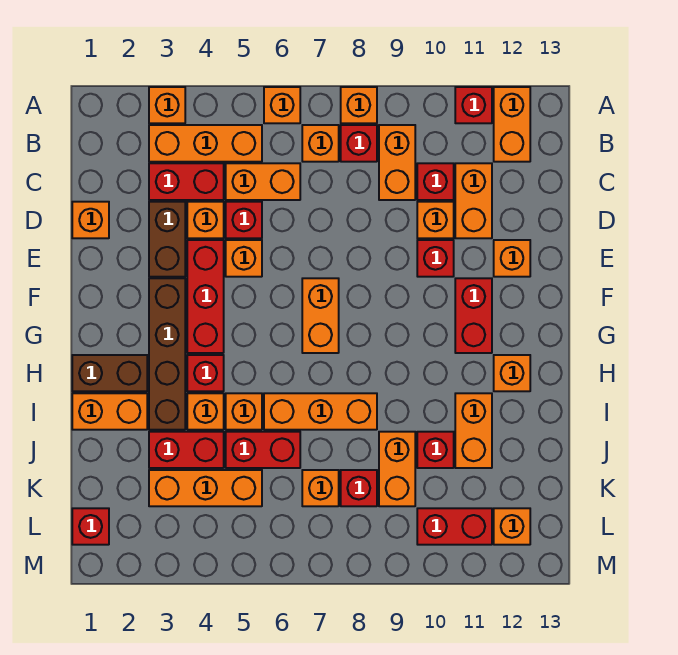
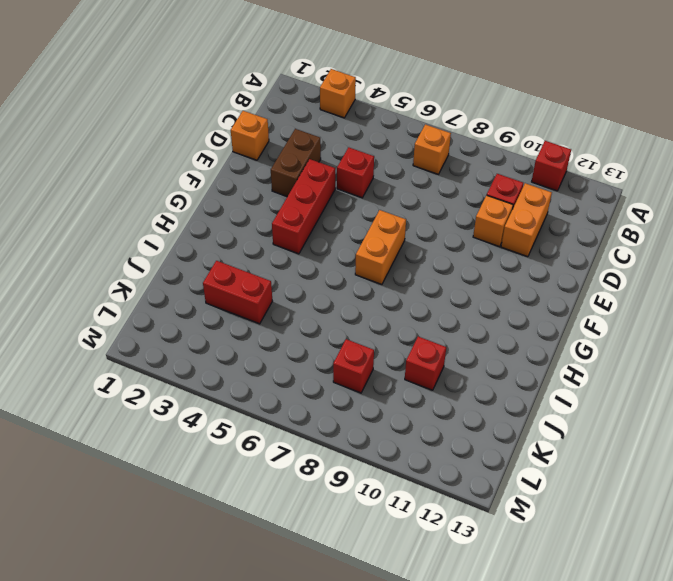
none -> orange brick A6 level 1
none -> orange brick A8 level 1
none -> orange brick A12:B12 level 1
none -> orange brick B3:B5 level 1

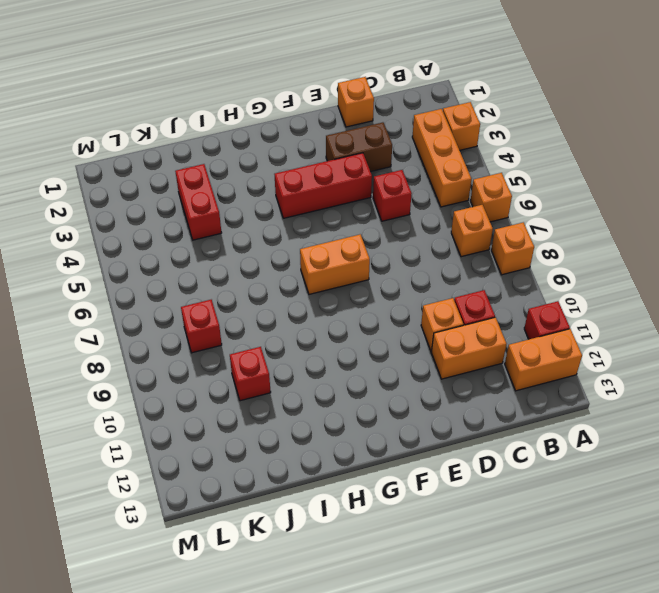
none -> red brick B8 level 1
none -> orange brick B9:C9 level 1
none -> red brick C3:C4 level 1
none -> orange brick C5:C6 level 1

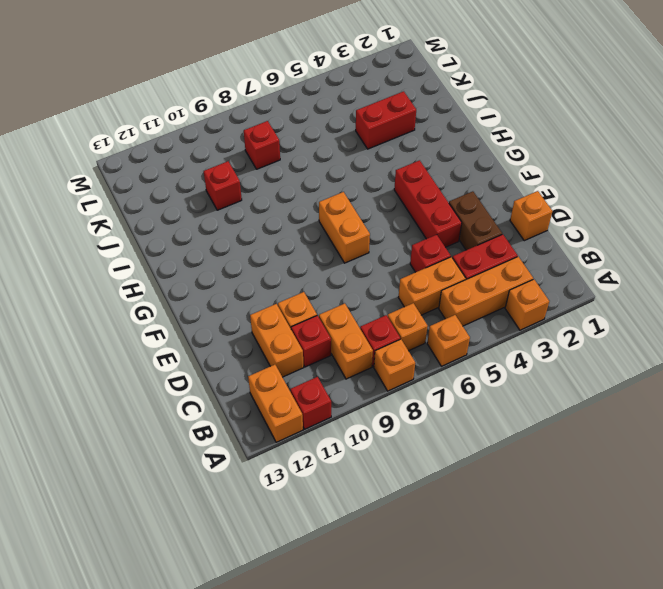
none -> orange brick D4 level 1
none -> orange brick E5 level 1
none -> red brick E10 level 1
none -> orange brick E12 level 1

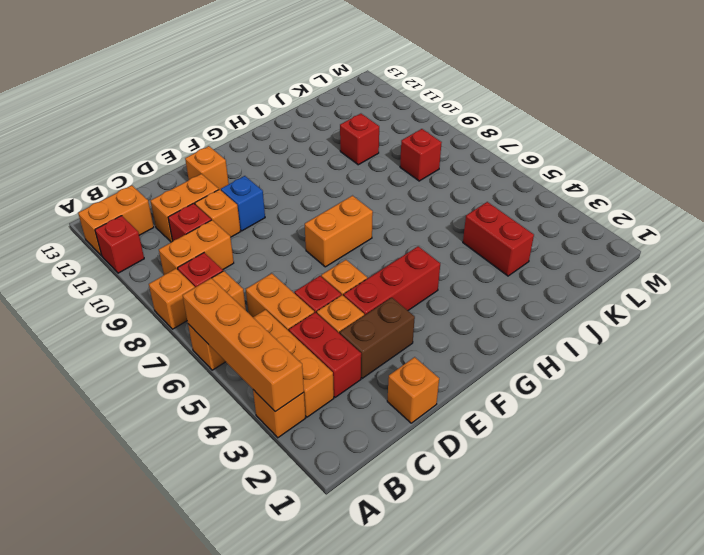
orange brick A3:A6 level 2 -> none
blue brick E10 level 1 -> red brick E10 level 1
none -> brown brick F3:I3 level 1
none -> red brick F11:G11 level 1
none -> brown brick H1:H2 level 1
none -> red brick H4 level 1

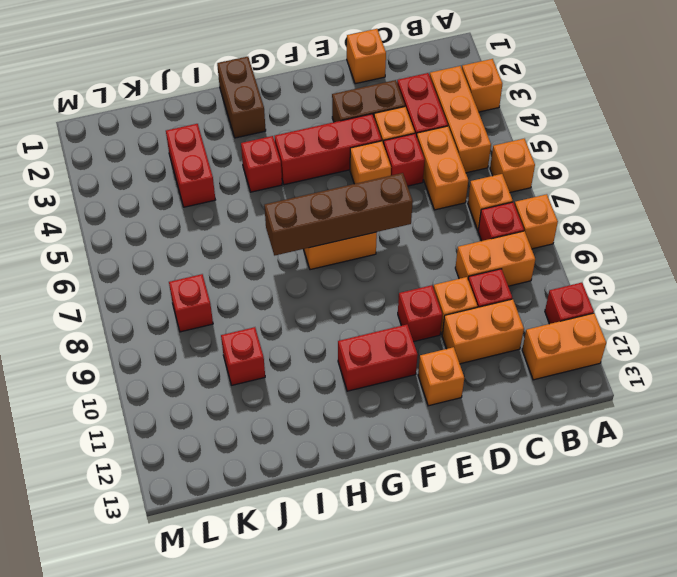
brown brick E7:H7 level 2 -> brown brick F3:I3 level 1
none -> orange brick H12 level 1
none -> orange brick I1:I2 level 1
none -> orange brick I4 level 1
none -> orange brick I5 level 1

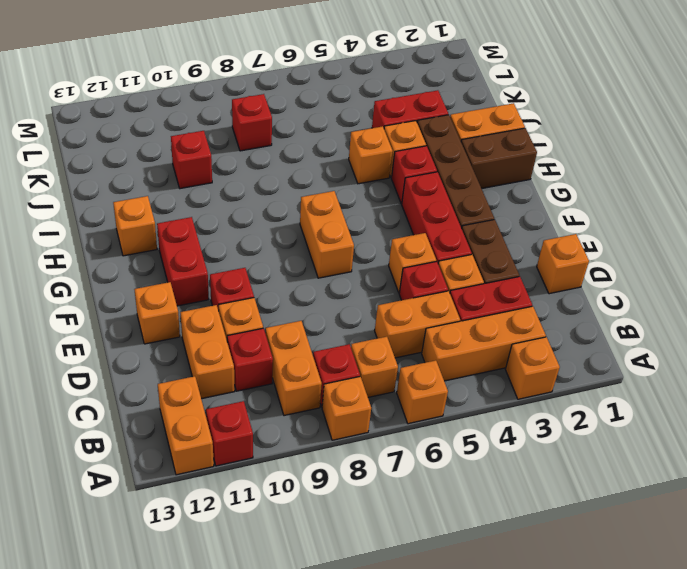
none -> orange brick I6:I8 level 1
none -> orange brick I11:J11 level 1
none -> red brick J5:J6 level 1
none -> orange brick J9:K9 level 1

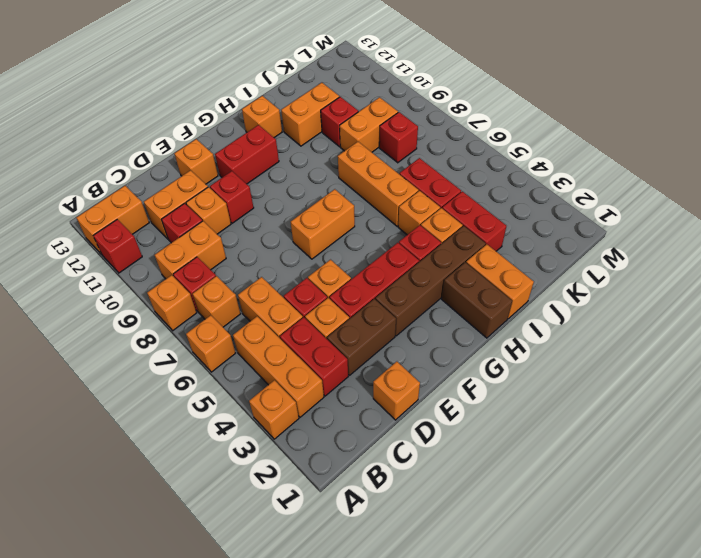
none -> orange brick K3:K5 level 1
none -> orange brick K7 level 1
none -> red brick L1 level 1
none -> red brick L10:L11 level 1

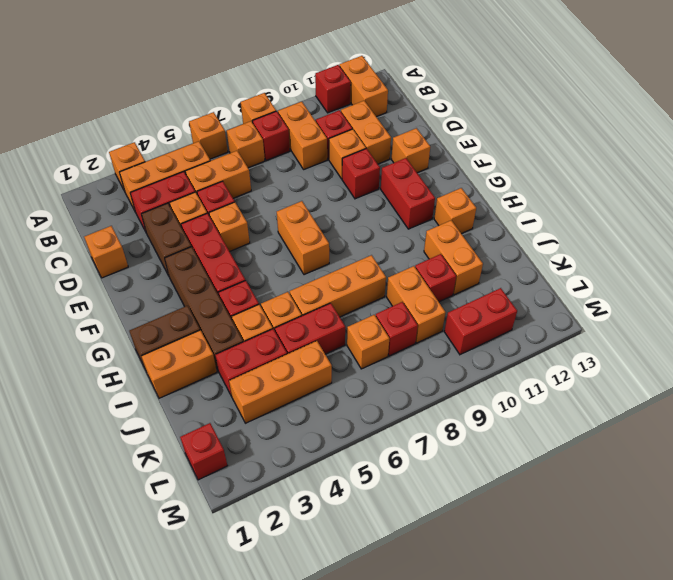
none -> orange brick L12 level 1

